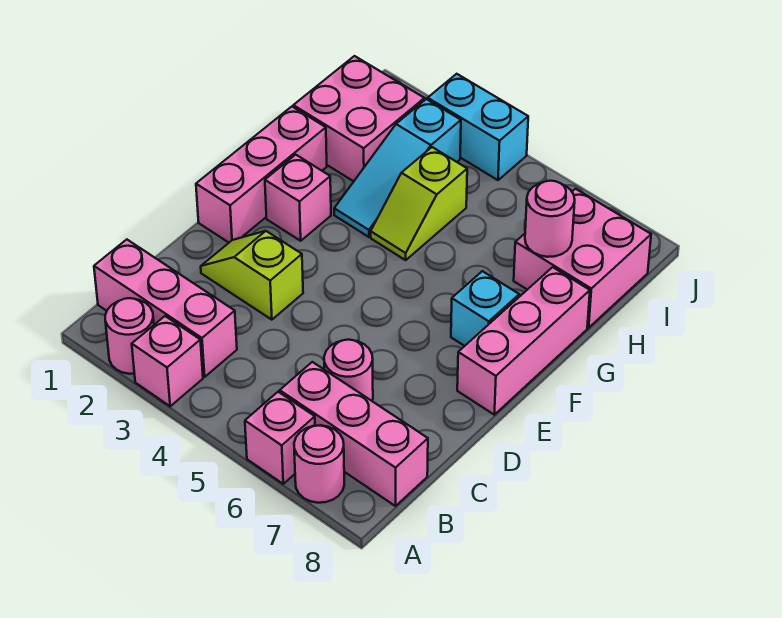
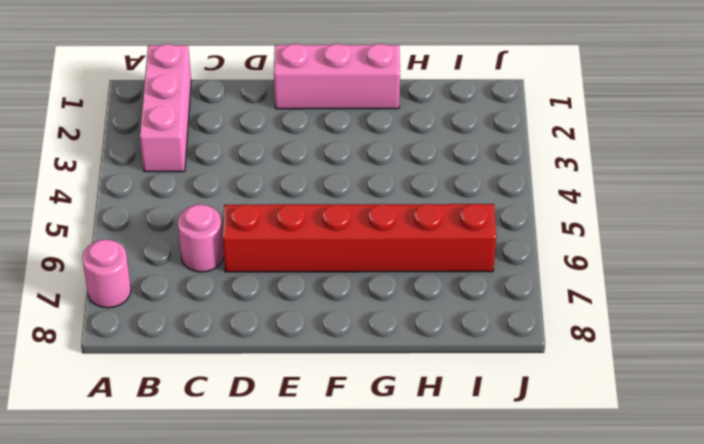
red brick D6:I6 level 1 -> none
none -> pink round brick A2 level 1
none -> pink brick A3 level 1
none -> pink brick A6 level 1

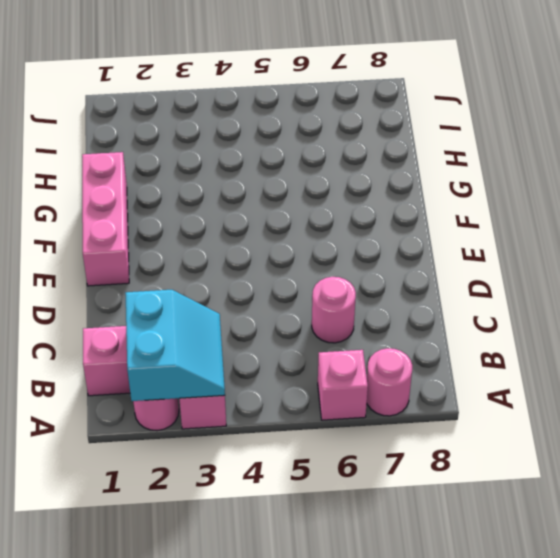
cyan slope A2:B3 level 2 top 2 -> none
none -> pink brick B6:B8 level 1
none -> lime slope D2:D3 level 1 top 3
none -> pink brick E8:G8 level 1

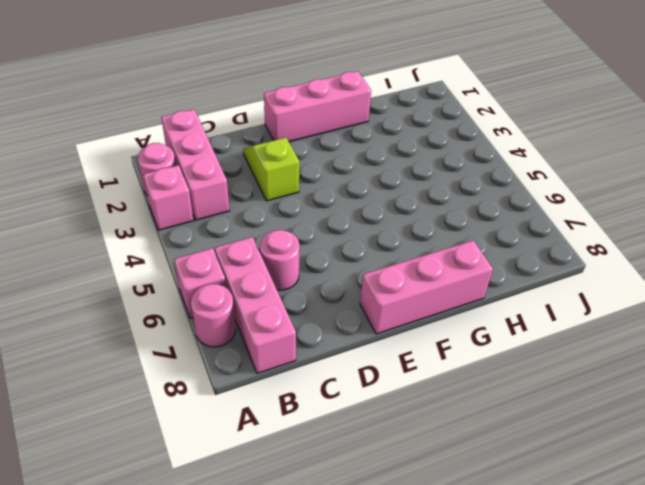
none -> pink brick F2 level 1
none -> cyan brick F7 level 1
none -> cyan slope G3:I3 level 1 top I

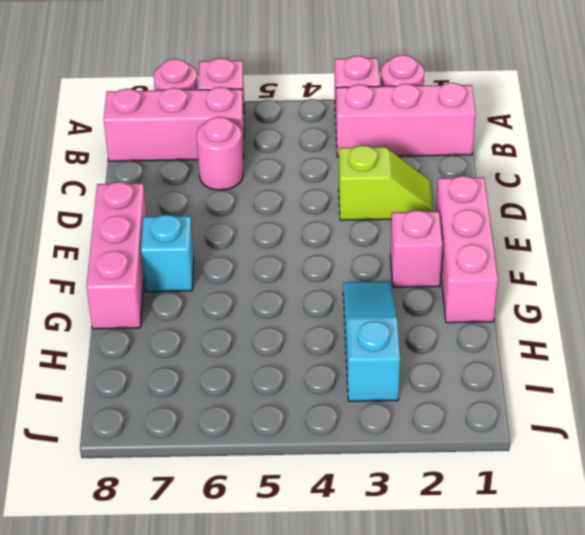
none -> lime slope G4:H4 level 1 top H
none -> pink brick H1:I2 level 1
none -> pink brick H7:I8 level 1

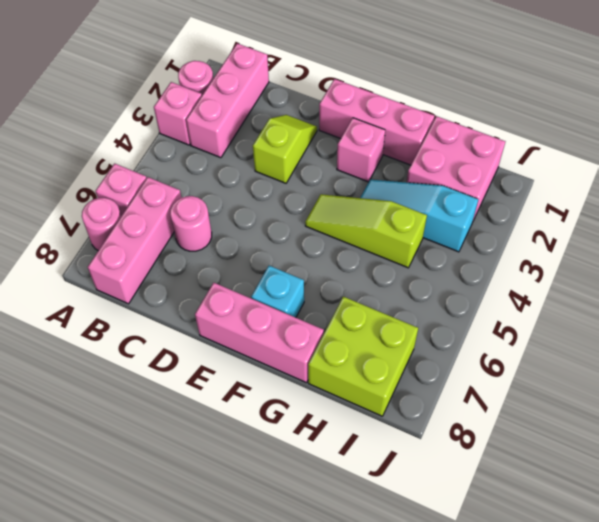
lime slope F4:H4 level 1 top H -> lime slope G4:H4 level 1 top H
lime brick H7:I8 level 1 -> pink brick H7:I8 level 1
none -> cyan brick J3:J4 level 1
none -> pink round brick H7 level 2

